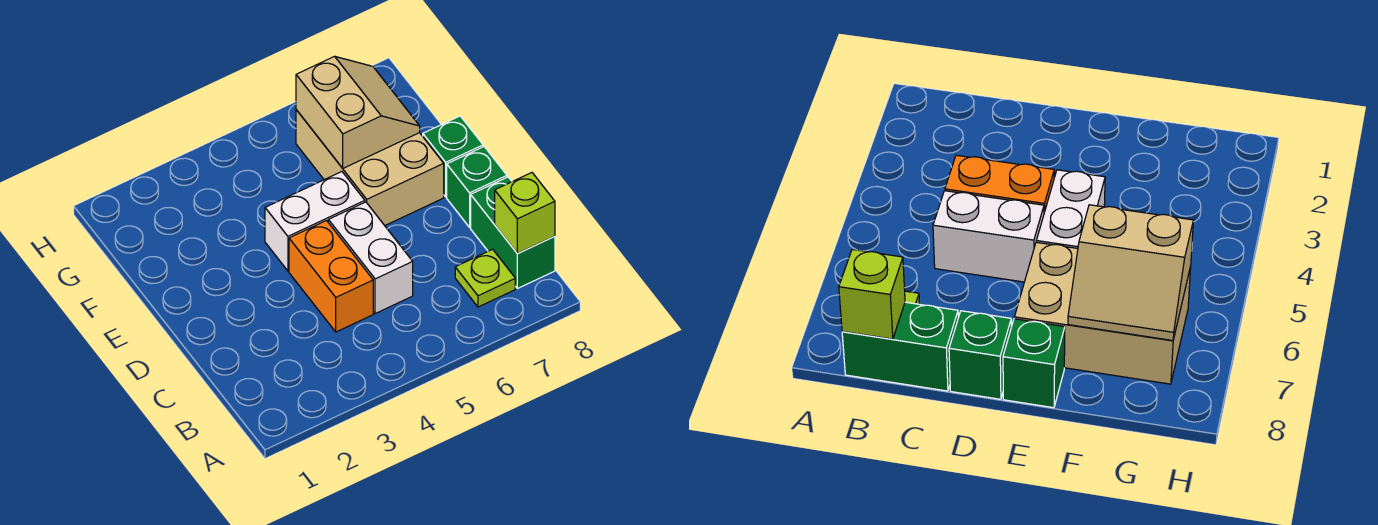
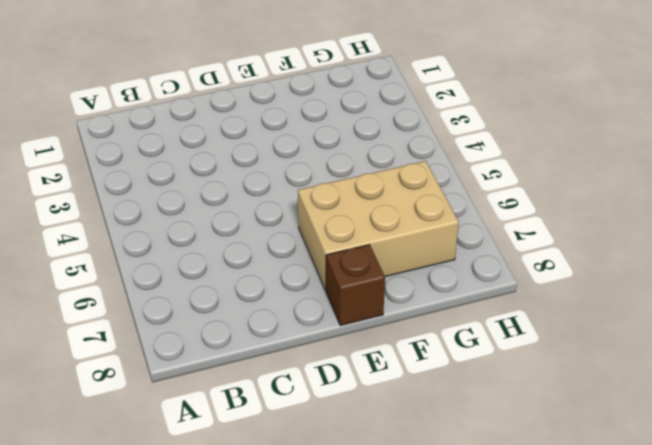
brown brick E8 level 1 -> green brick E8 level 1
none -> lime plate B7 level 1
none -> green brick B8:C8 level 1

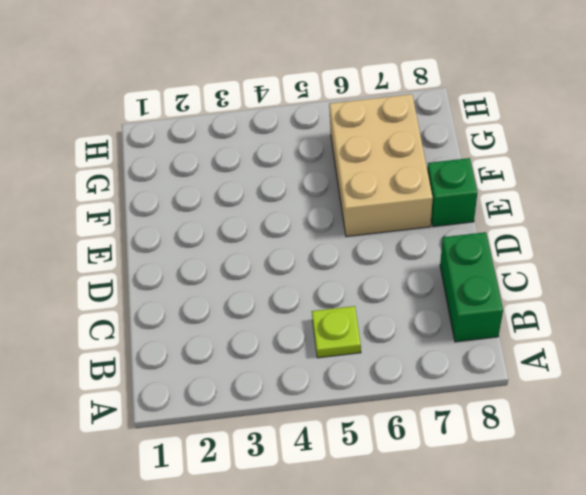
lime plate B5 level 1 -> lime plate B7 level 1
none -> orange brick C4:D4 level 1
none -> white brick C5:D5 level 1

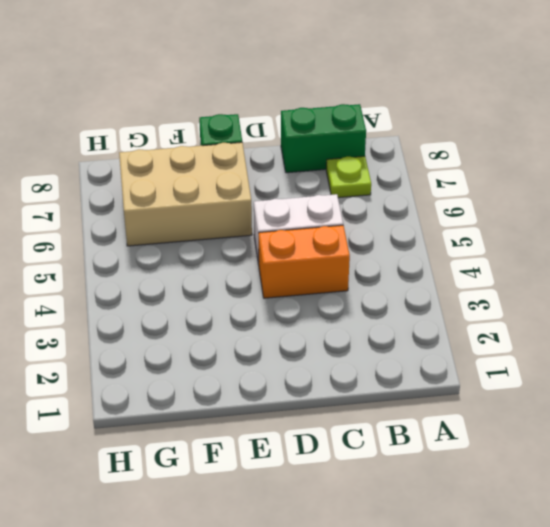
none -> green brick D8 level 1
none -> white brick E4:E5 level 1

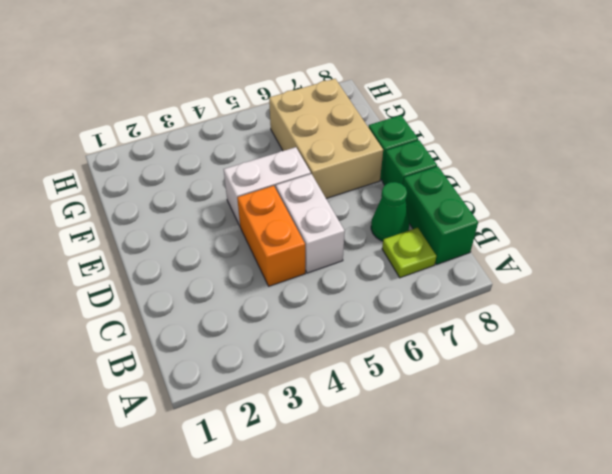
green cone C7 level 1 -> none
none -> lime brick B8 level 2
none -> tan slope F6:G7 level 2 top 6

